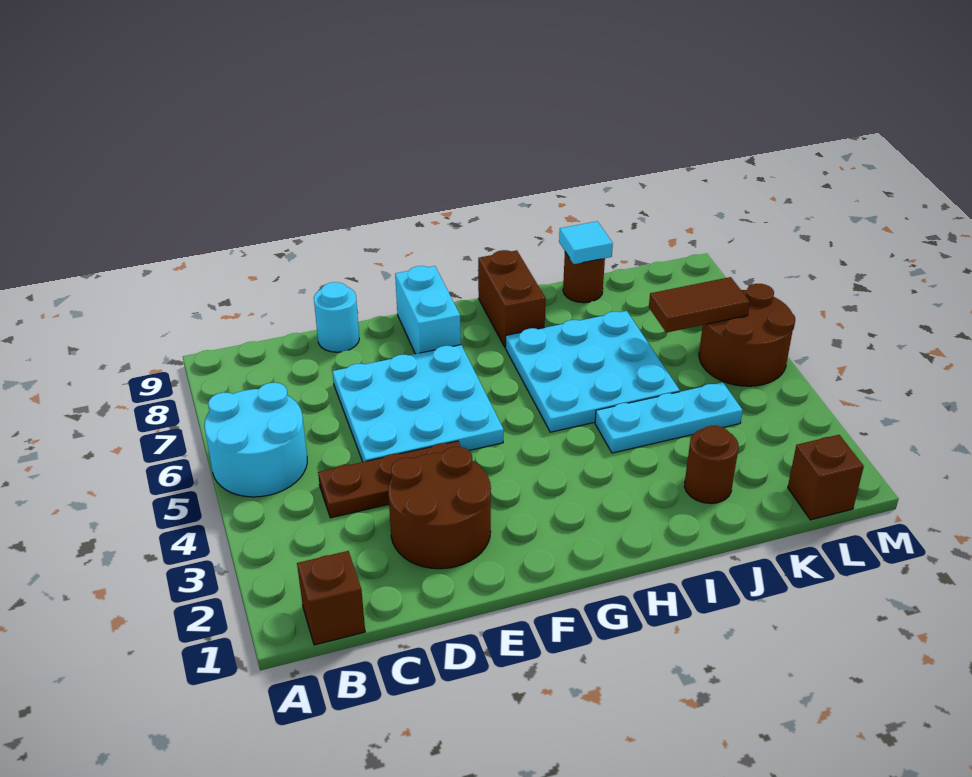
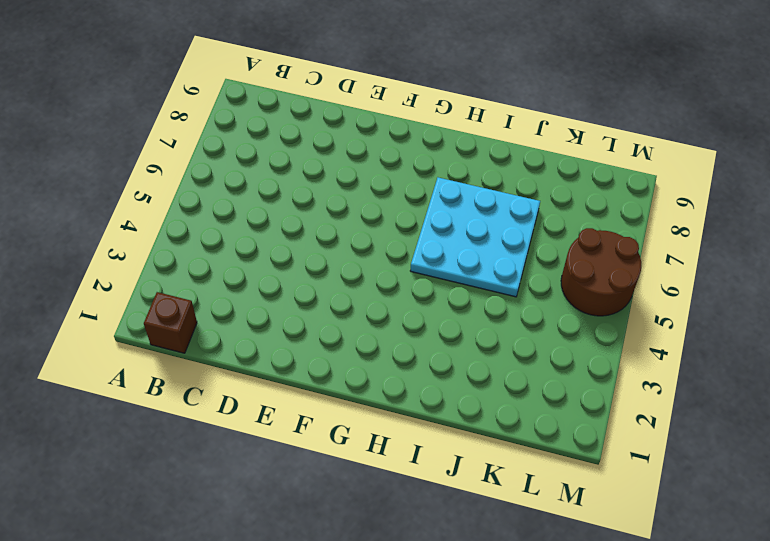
none -> cyan round brick A5:B6 level 1
none -> brown plate C4:E4 level 1
none -> brown round brick D2:E3 level 1

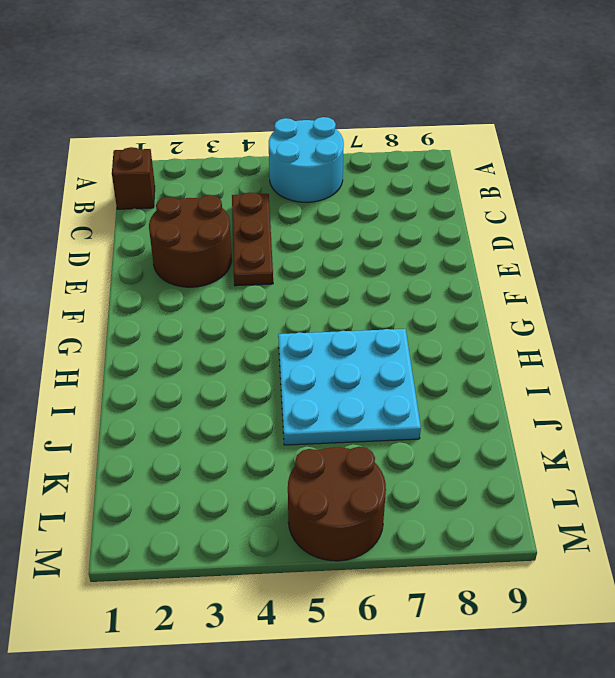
none -> cyan plate D5:F7 level 1
none -> cyan round brick D9 level 1
none -> cyan brick F8:F9 level 1

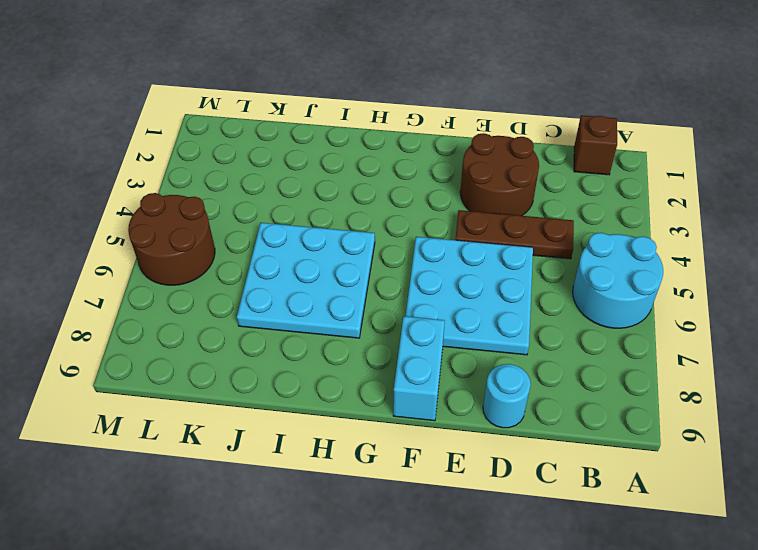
none -> brown brick H8:H9 level 1
none -> cyan plate I4:K4 level 1
none -> brown round brick J2 level 1

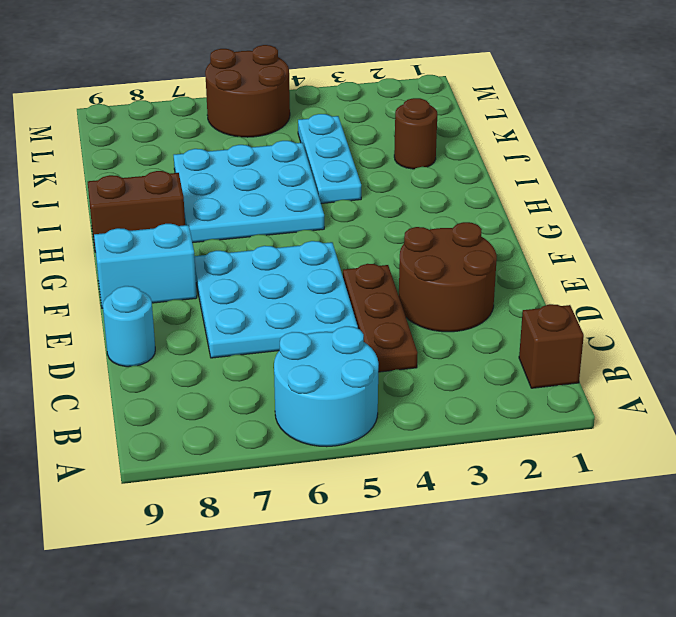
none -> brown round brick J9 level 1
none -> brown brick L1 level 1
none -> cyan tile J9 level 2

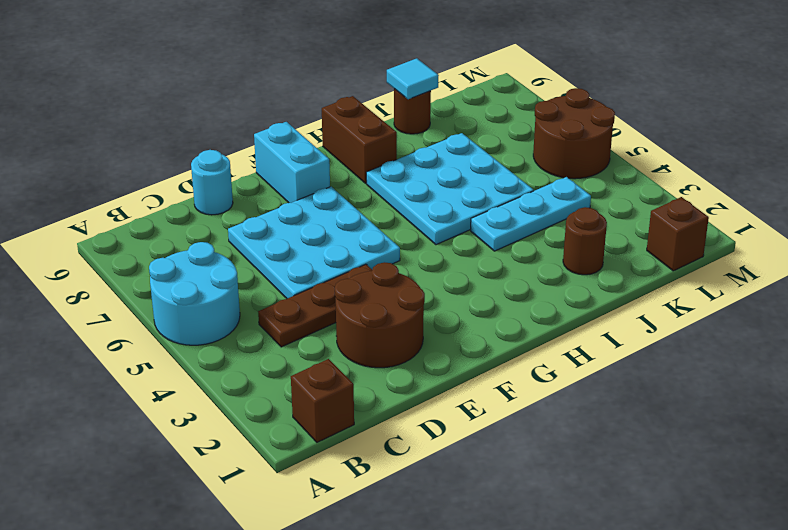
none -> brown tile K6:L6 level 2

